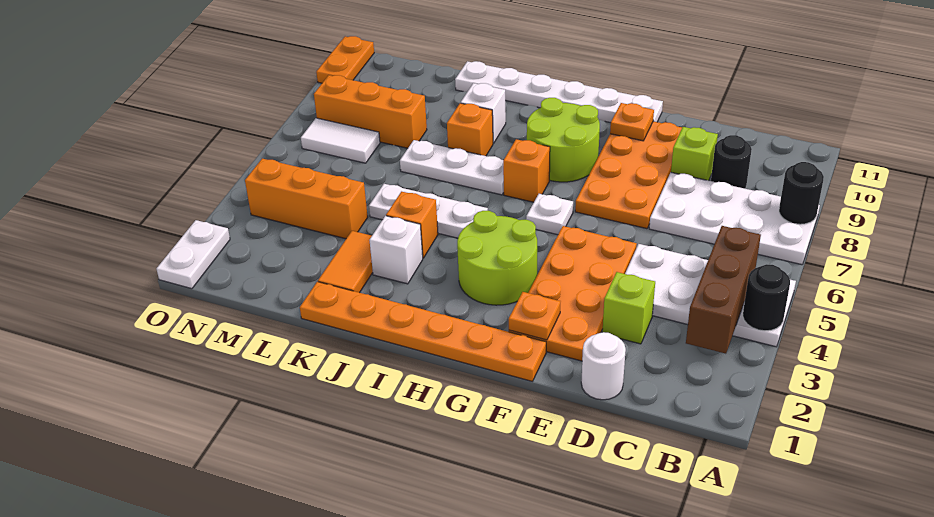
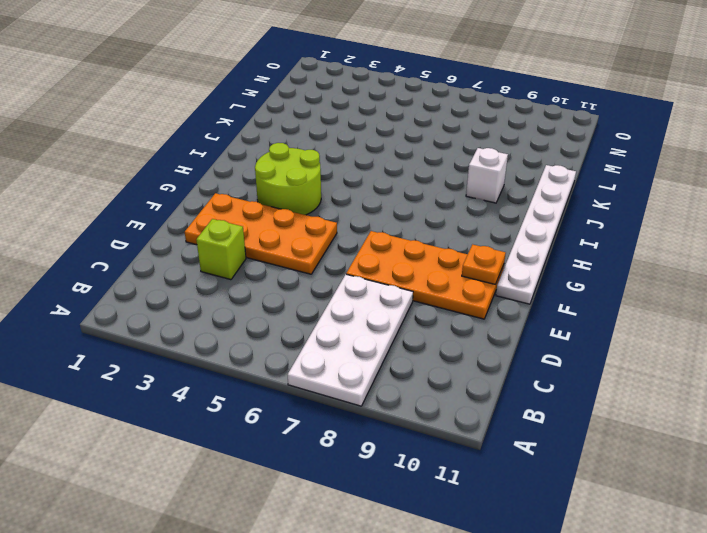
none -> white plate A4:D5 level 1
none -> black round brick C9 level 1
none -> white round brick D1 level 1
none -> lime brick D9 level 1

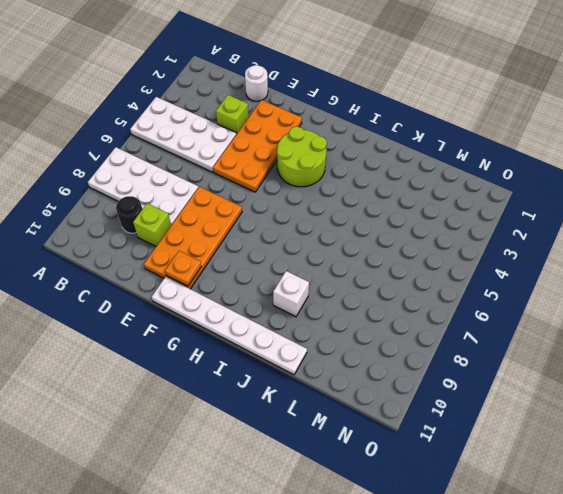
none -> orange plate F1:K1 level 1
none -> white plate G6 level 1
none -> lime round brick G8:H9 level 1
none -> orange brick H7 level 1

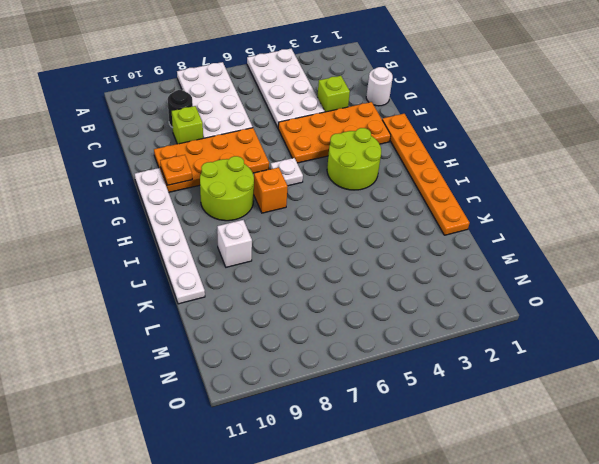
none -> white plate I5:K5 level 1
none -> white plate I7:K7 level 1
none -> white brick J3 level 1
none -> orange brick J4 level 1

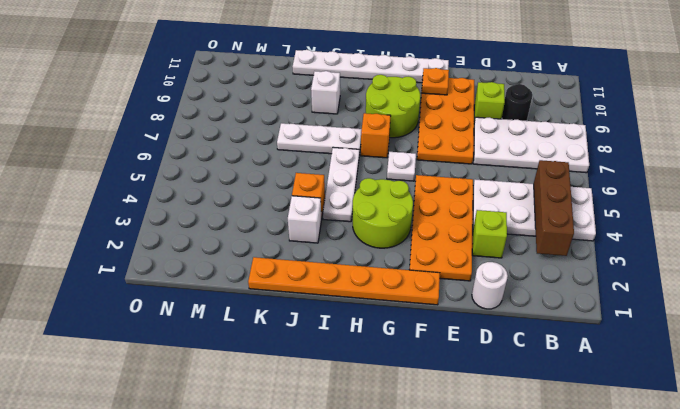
white plate I4:I6 level 1 -> white plate I5:K5 level 1
none -> orange brick J8 level 1
none -> orange tile K2:K3 level 1
none -> orange brick L4:N4 level 1
none -> orange brick L8:N8 level 1

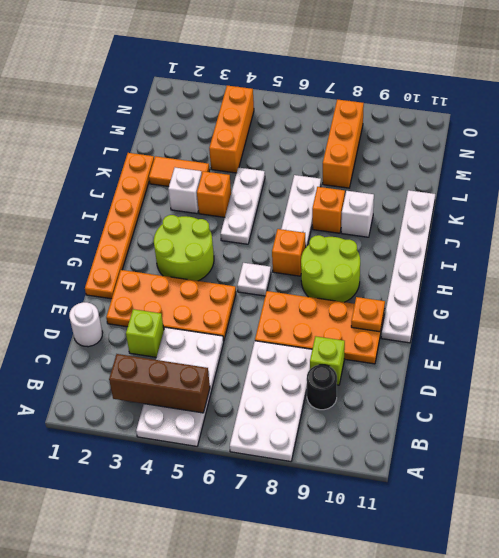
none -> white tile M7:N7 level 1
none -> white plate O1:O2 level 1
none -> orange plate O10:O11 level 1
none -> black round brick A4 level 2

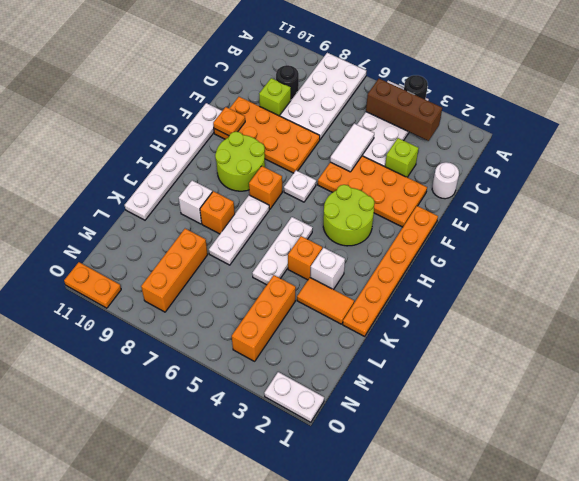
white tile D5:E5 level 2 -> white tile M7:N7 level 1
none -> black round brick A8 level 2
none -> orange plate F2 level 2

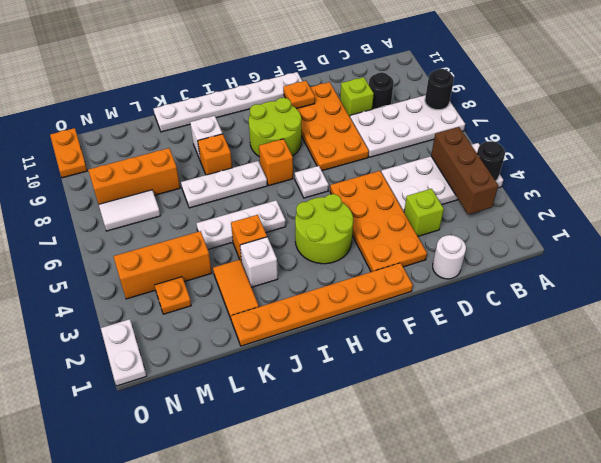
orange plate M3 level 1 -> orange plate F2 level 2

